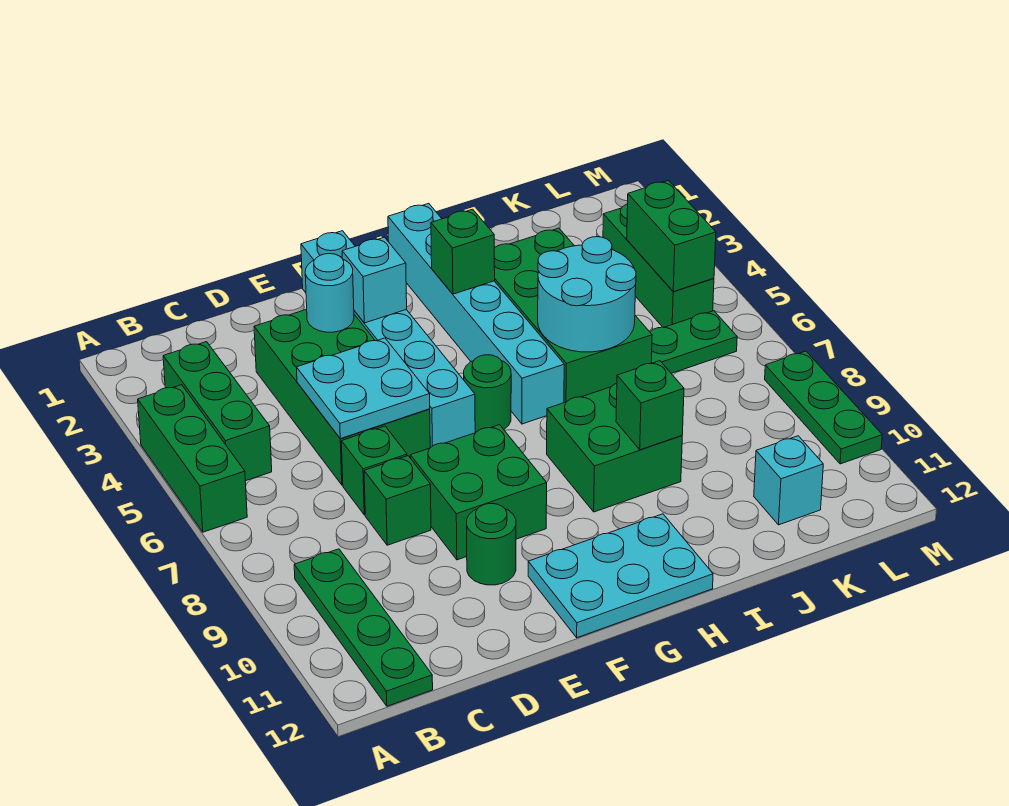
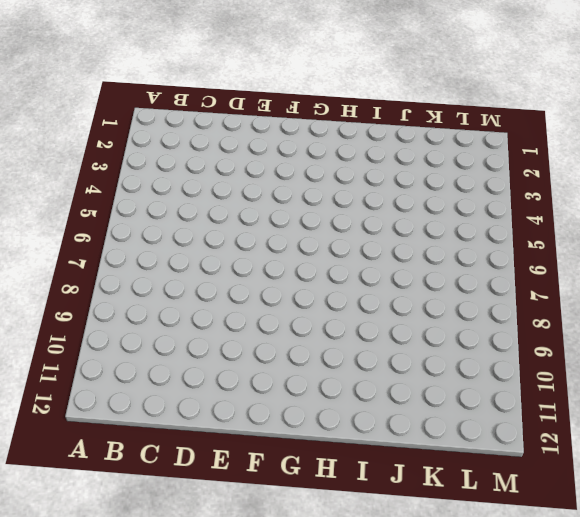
none -> green brick A4:A6 level 1
none -> green brick B3:B5 level 1
none -> green plate B9:B12 level 1

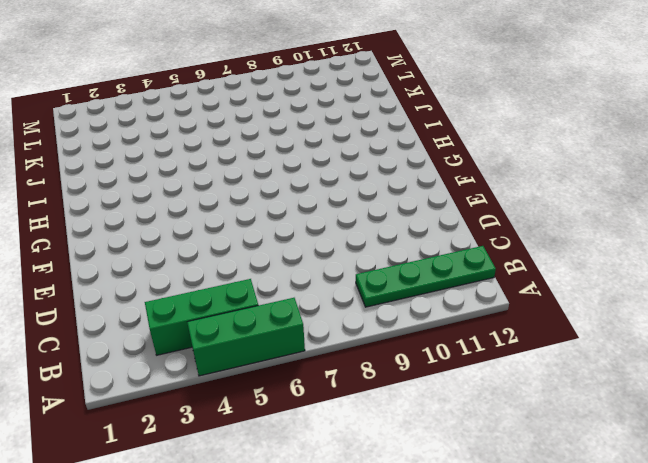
none -> green brick D3:E6 level 1
none -> green brick D7 level 1
none -> green brick D8 level 1

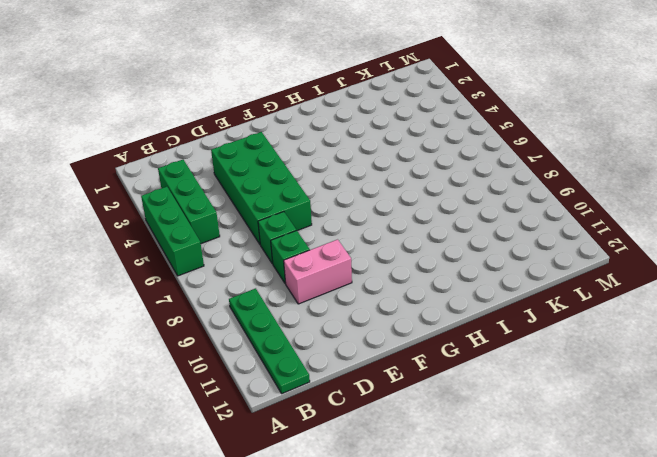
pink brick D9:E9 level 1 -> green brick E8:F9 level 1
none -> green round brick E10 level 1
none -> cyan brick F1:F6 level 1
none -> cyan plate F11:H12 level 1

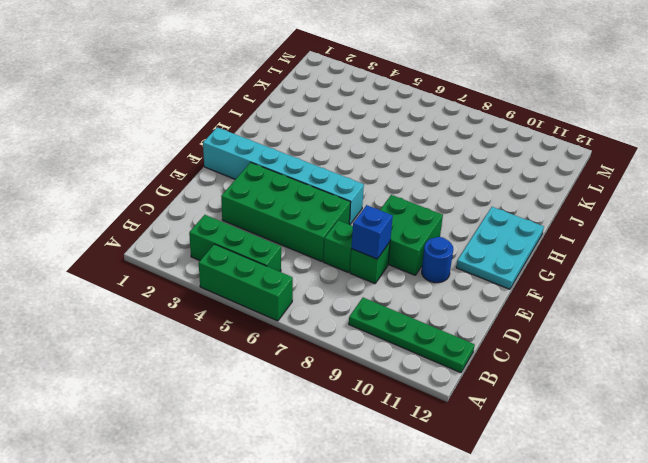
blue brick D8 level 2 -> none
blue round brick E10 level 1 -> green round brick E10 level 1
none -> green round brick G6 level 1
none -> cyan brick H1:H6 level 1
none -> green brick H8:I9 level 1

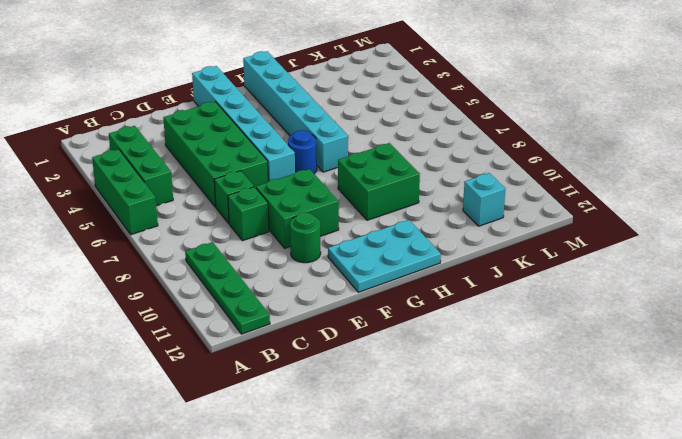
blue round brick G6 level 1 -> green round brick G6 level 1
none -> green brick I3:J6 level 1
none -> green plate K6:L6 level 1
none -> green brick L3:L5 level 1

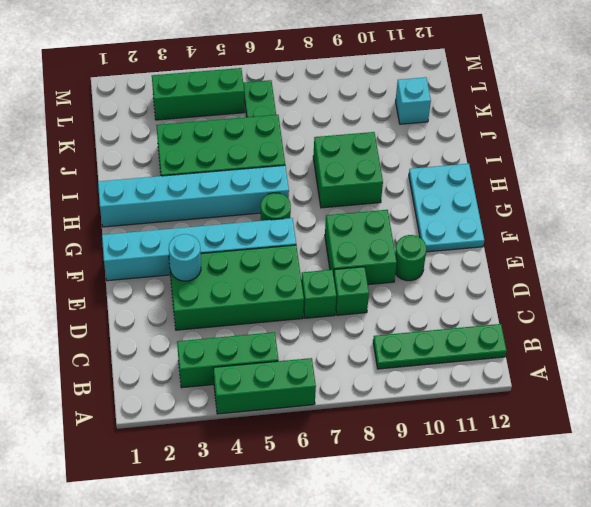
none -> green plate M8:M10 level 1
none -> cyan plate D5:E6 level 2
none -> cyan brick F3 level 2

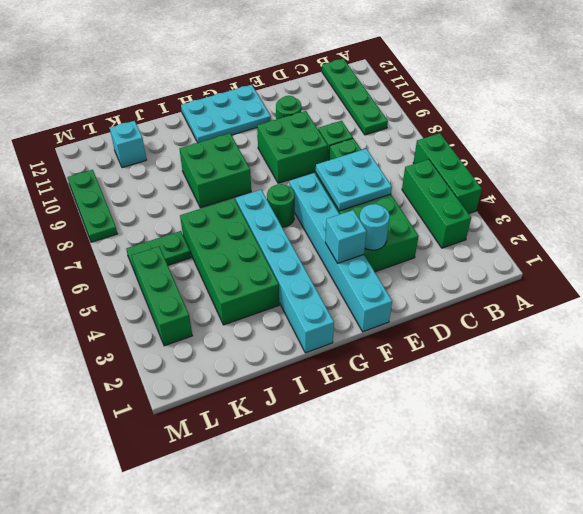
none -> green brick H3 level 2
none -> cyan round brick I5:J6 level 2
none -> green brick I9 level 2

